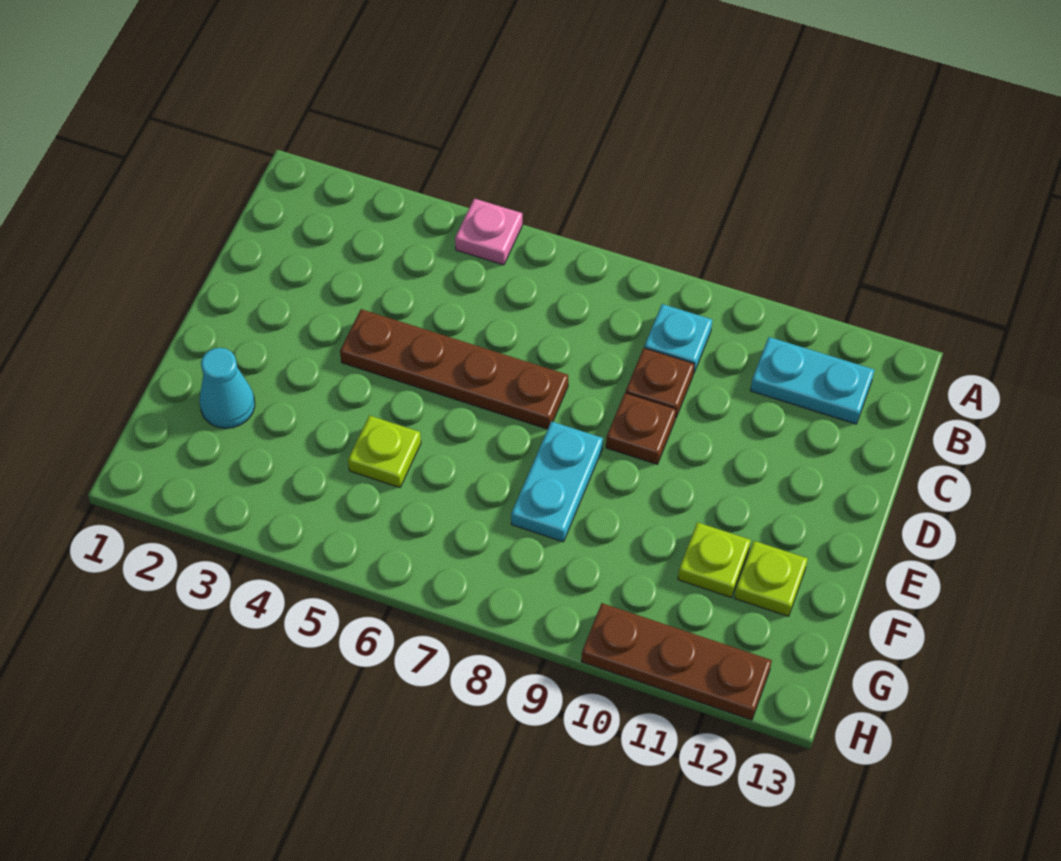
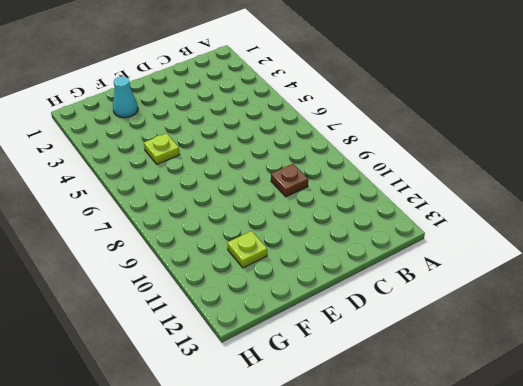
none -> pink plate A5 level 1
none -> cyan plate B9 level 1
none -> cyan plate B11:B12 level 1

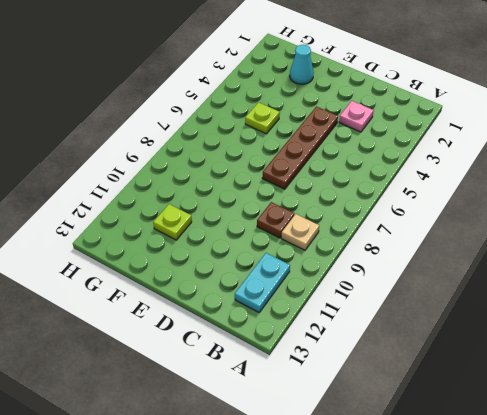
tan plate B9 level 1 -> cyan plate B9 level 1
pink plate C3 level 1 -> pink plate A5 level 1
none -> brown plate D9 level 1
none -> cyan plate E8:F8 level 1
none -> lime plate F12 level 1

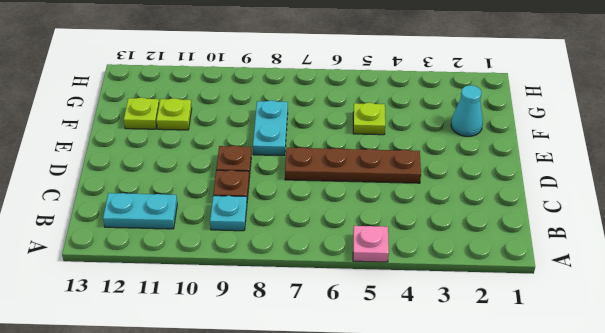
none -> brown plate H10:H12 level 1

